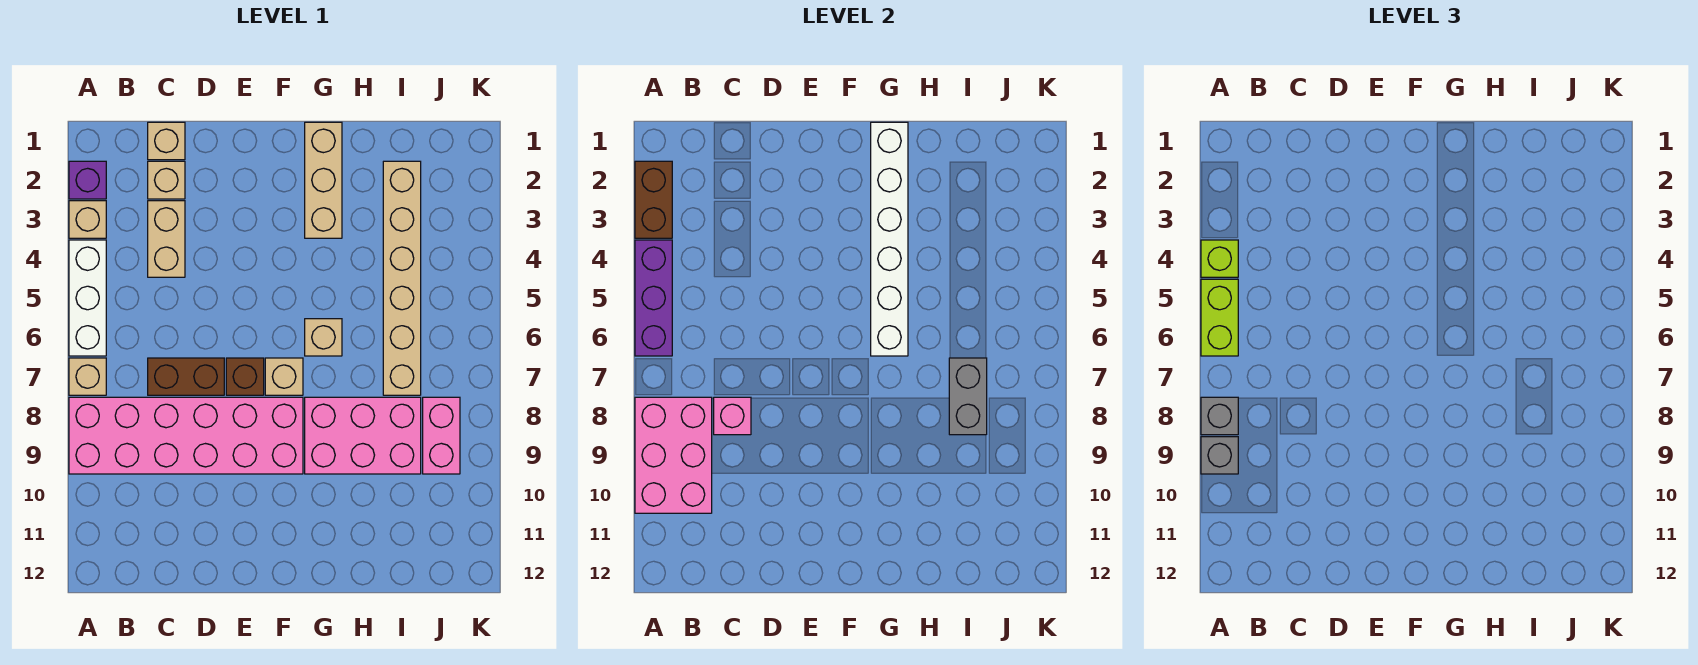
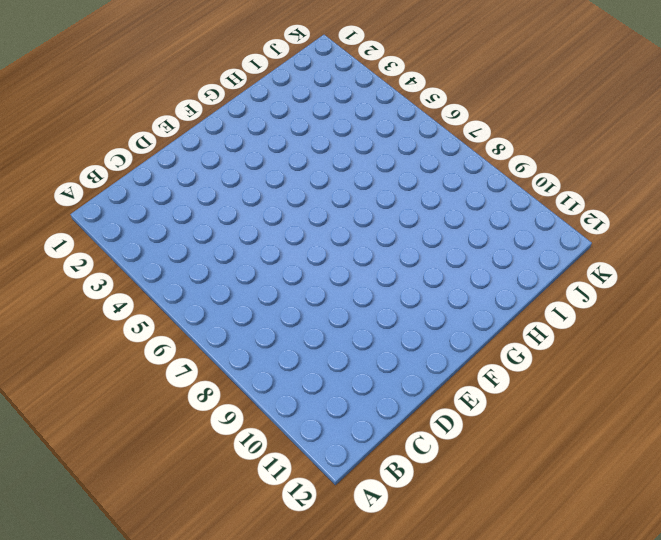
none -> purple brick A2 level 1
none -> tan brick A3 level 1
none -> white brick A4:A6 level 1

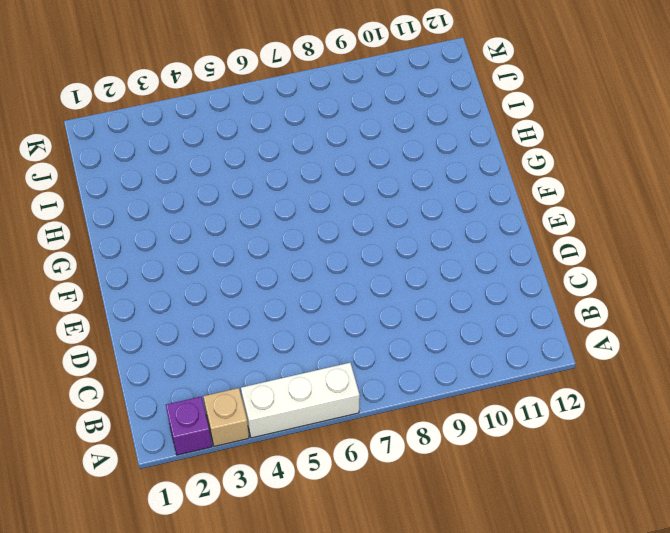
none -> tan brick A7 level 1
none -> pink brick A8:F9 level 1
none -> tan brick C1 level 1

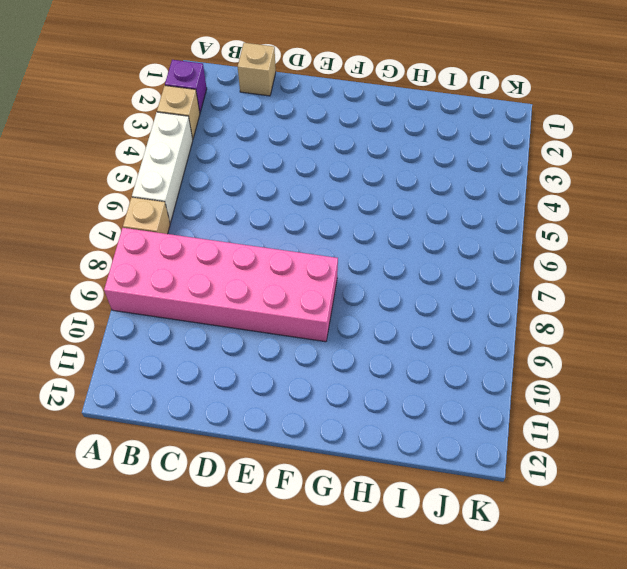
none -> tan brick C2 level 1
none -> tan brick C3:C4 level 1
none -> brown brick C7:D7 level 1

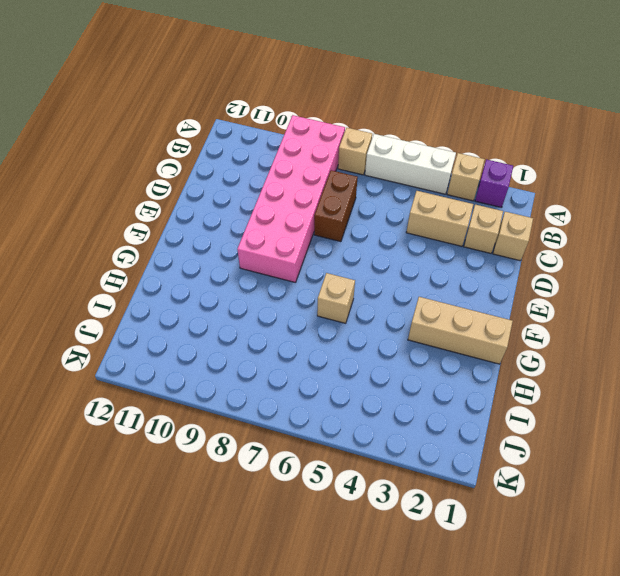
none -> brown brick E7 level 1
none -> tan brick F7 level 1
none -> pink brick G8:I9 level 1

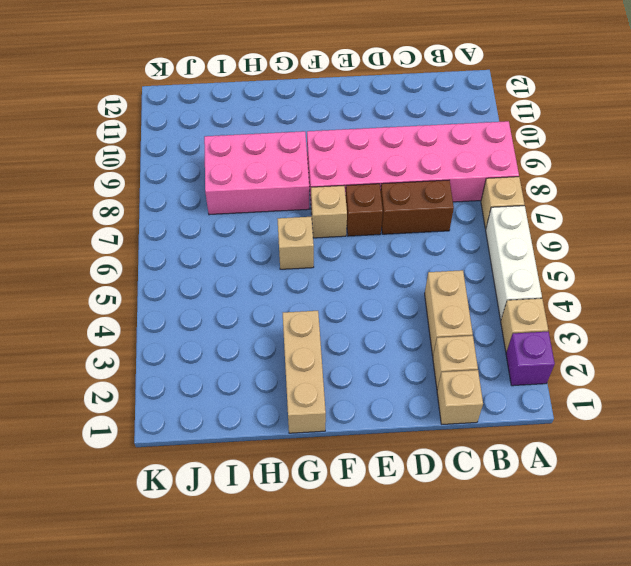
none -> tan brick I2:I7 level 1
none -> pink brick J8:J9 level 1
none -> brown brick A2:A3 level 2

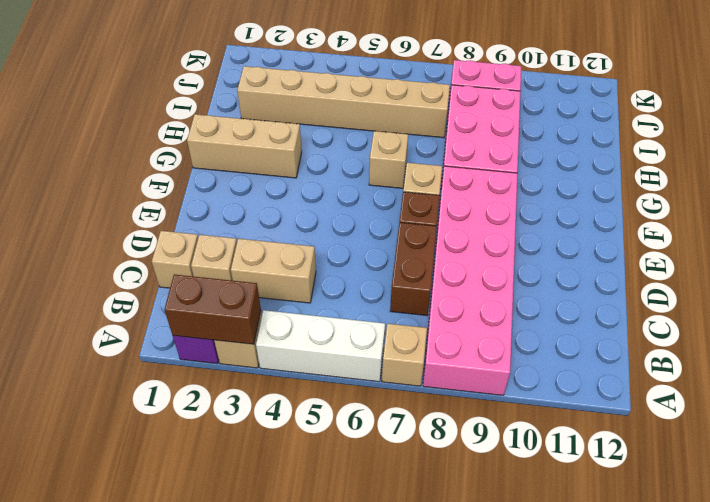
none -> purple brick A4:A6 level 2
none -> pink brick A8:B10 level 2
none -> pink brick C8 level 2

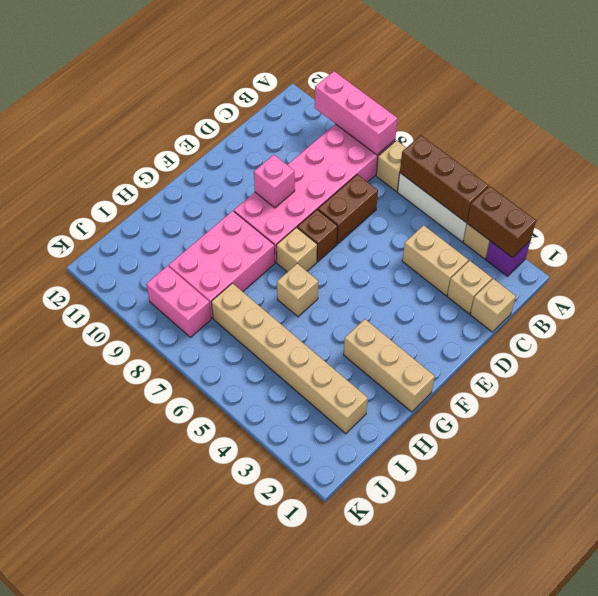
brown brick A4:A6 level 2 -> purple brick A4:A6 level 2
pink brick A8:A10 level 2 -> pink brick A8:B10 level 2
pink brick E9 level 2 -> pink brick C8 level 2
none -> white brick G1:G6 level 2
none -> grey brick I7:I8 level 2
none -> lime brick A4 level 3

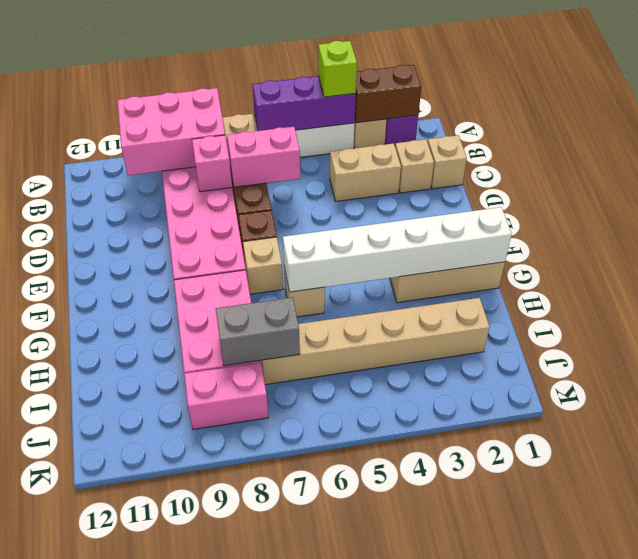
pink brick C6:C7 level 2 -> none
none -> lime brick A5:A6 level 3
none -> grey brick A8 level 3
none -> grey brick A9 level 3

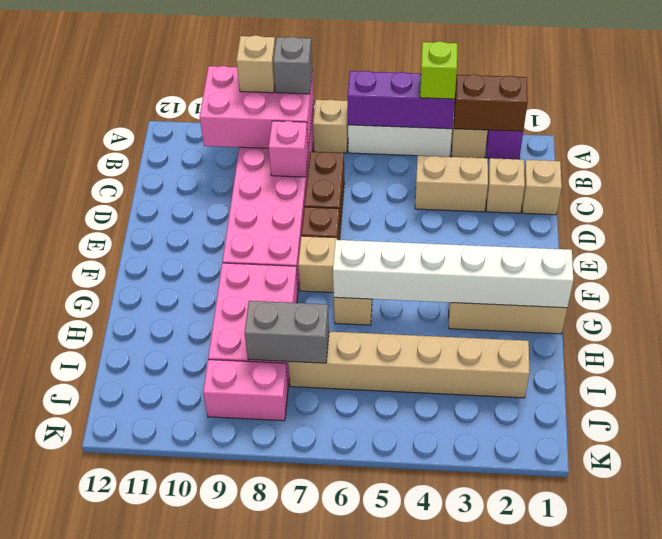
tan brick A9 level 3 -> grey brick A9 level 3
none -> lime brick A5:A6 level 3

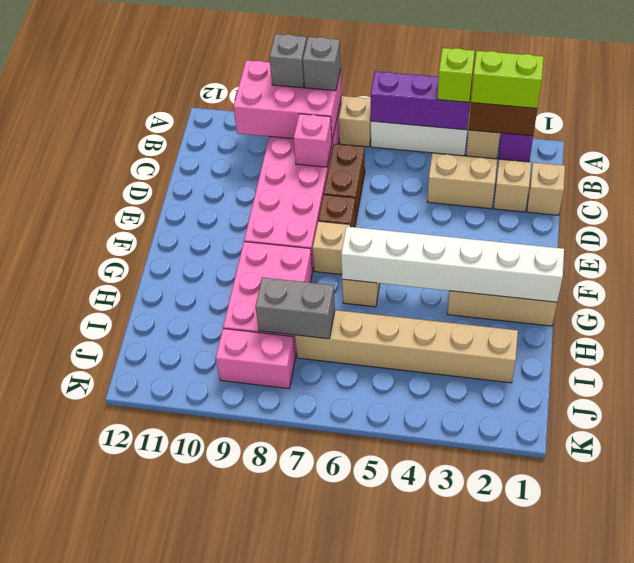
lime brick A2:A3 level 3 -> lime brick A5:A6 level 3

